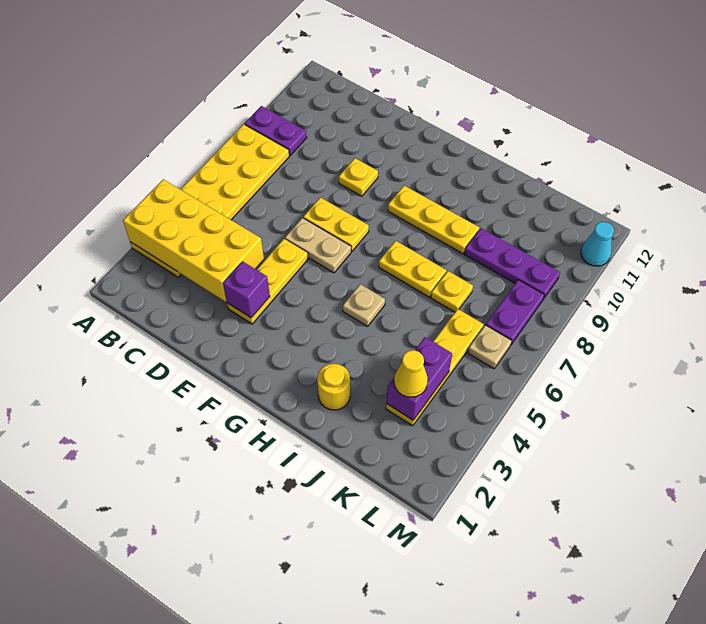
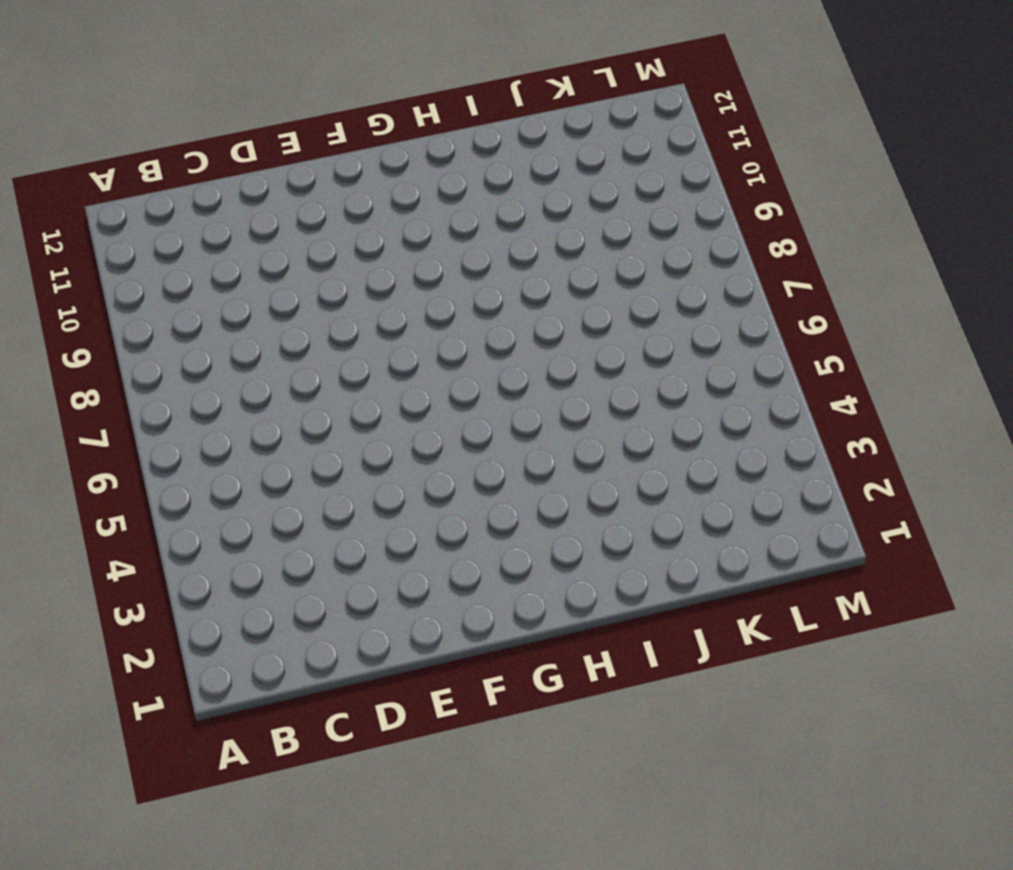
none -> yellow plate A3:B8 level 1
none -> purple plate A9:B9 level 1
none -> yellow plate E3:E5 level 1

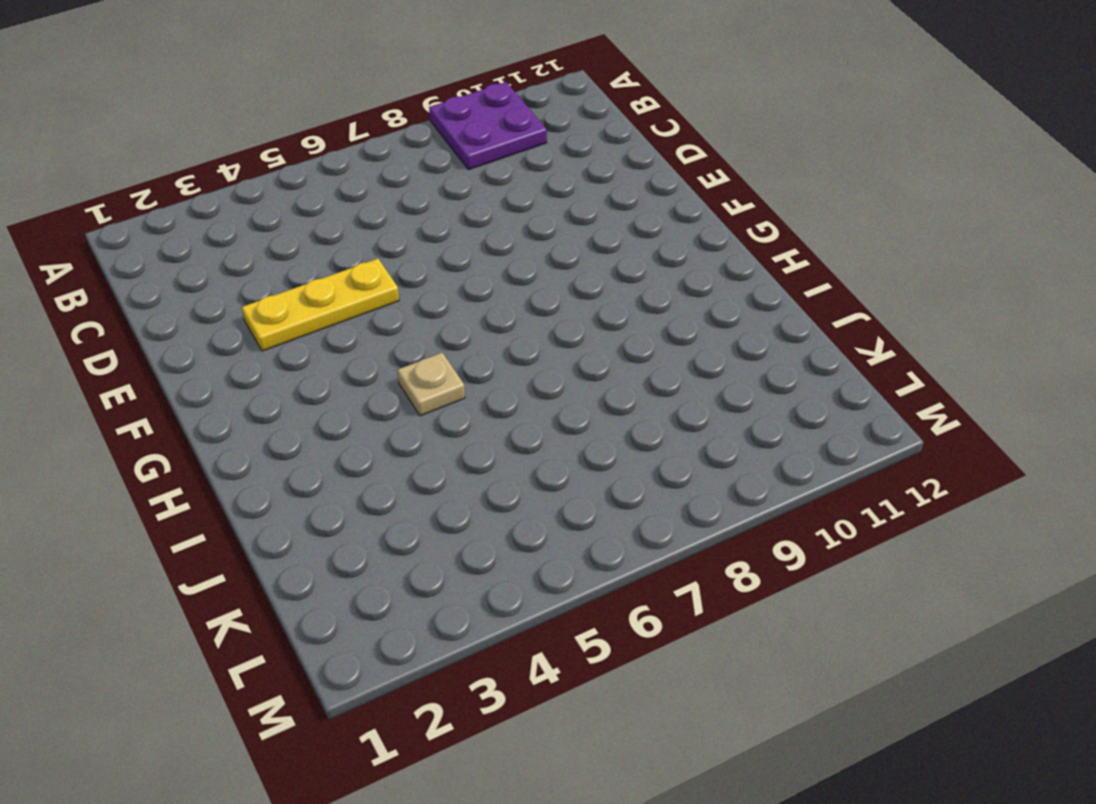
purple plate A9:B10 level 1 -> purple plate A9:B9 level 1
none -> yellow plate A3:B8 level 1
none -> tan plate E6:F6 level 1
none -> yellow plate E7:F7 level 1

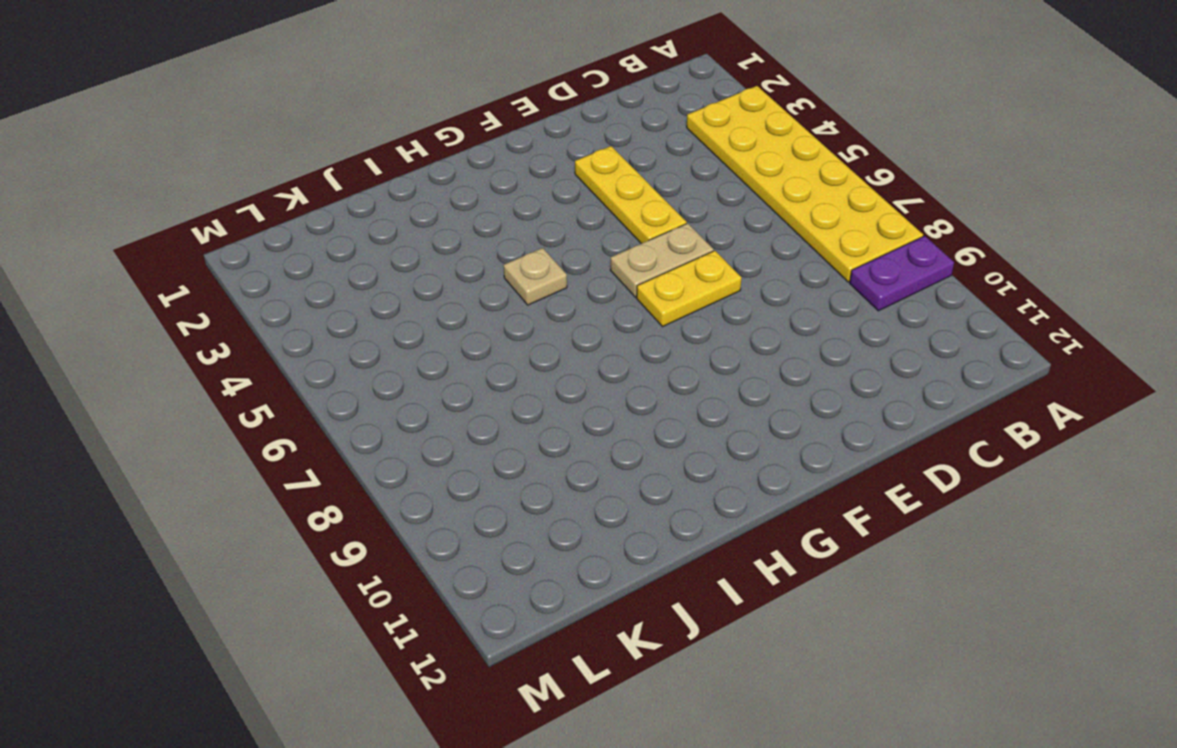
none -> yellow plate E9 level 1
none -> yellow plate G9:I9 level 1
none -> yellow plate H7:I7 level 1

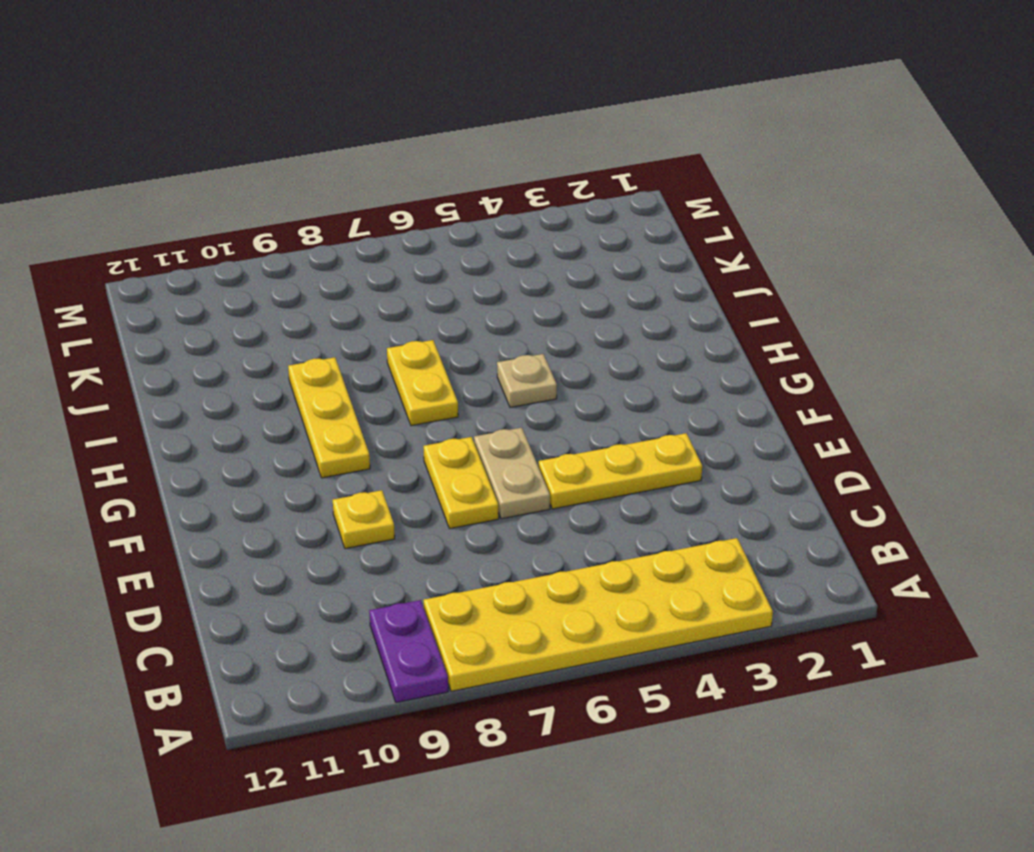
none -> yellow round brick I2 level 1
none -> yellow plate J7 level 1
none -> purple plate J9:L9 level 1

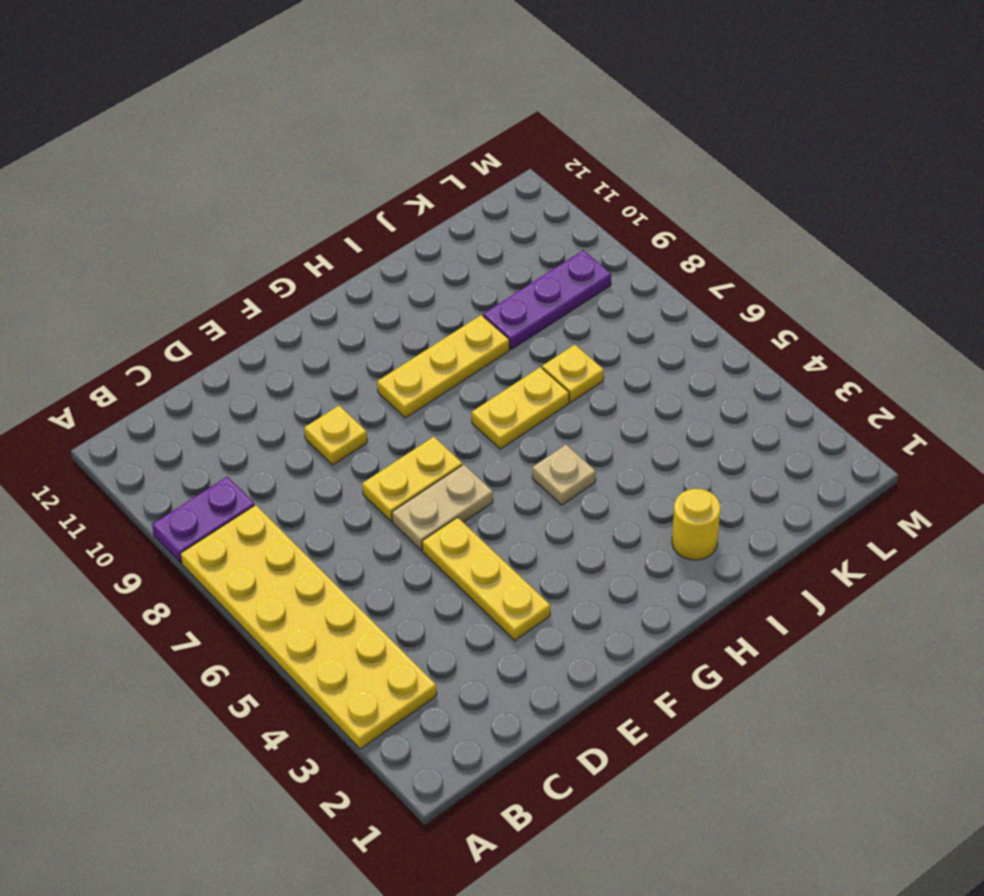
none -> yellow plate K3:K6 level 1
none -> tan plate L6 level 1
none -> purple plate L7:L8 level 1

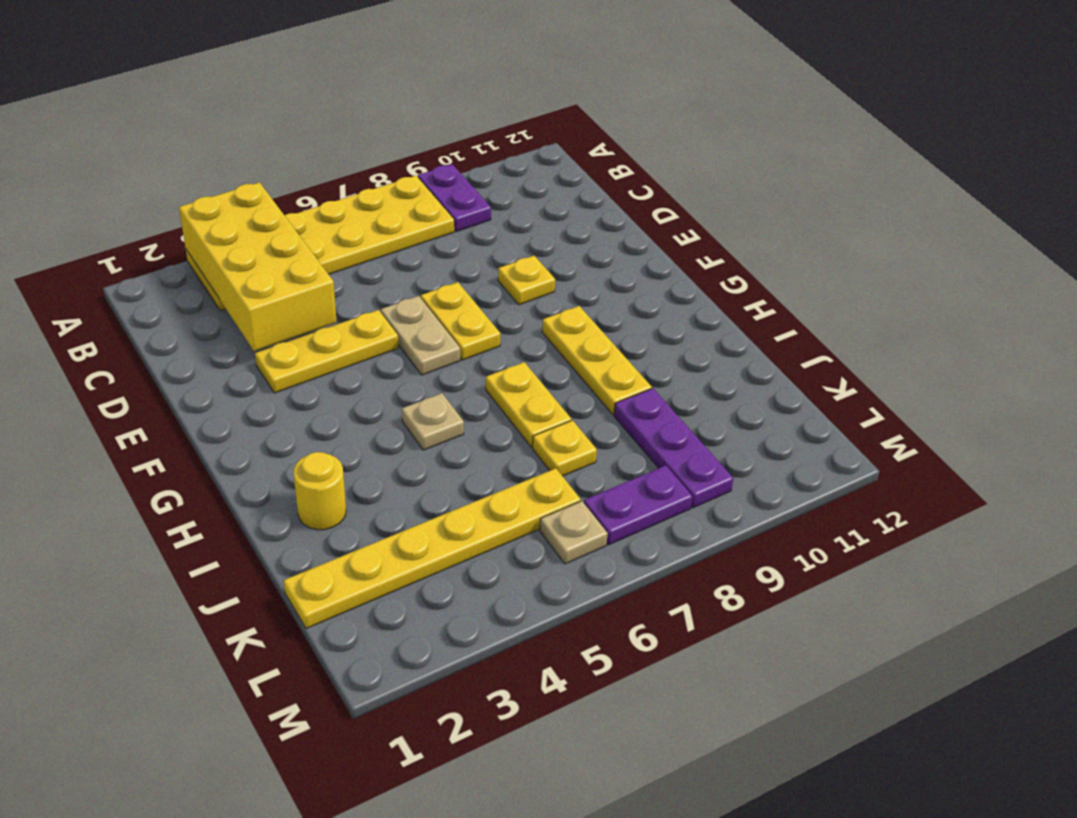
yellow plate K1:K6 level 1 -> yellow plate K3:K6 level 1
none -> cyan cone M11 level 1
none -> purple brick E3 level 2
none -> purple brick K3:K4 level 2

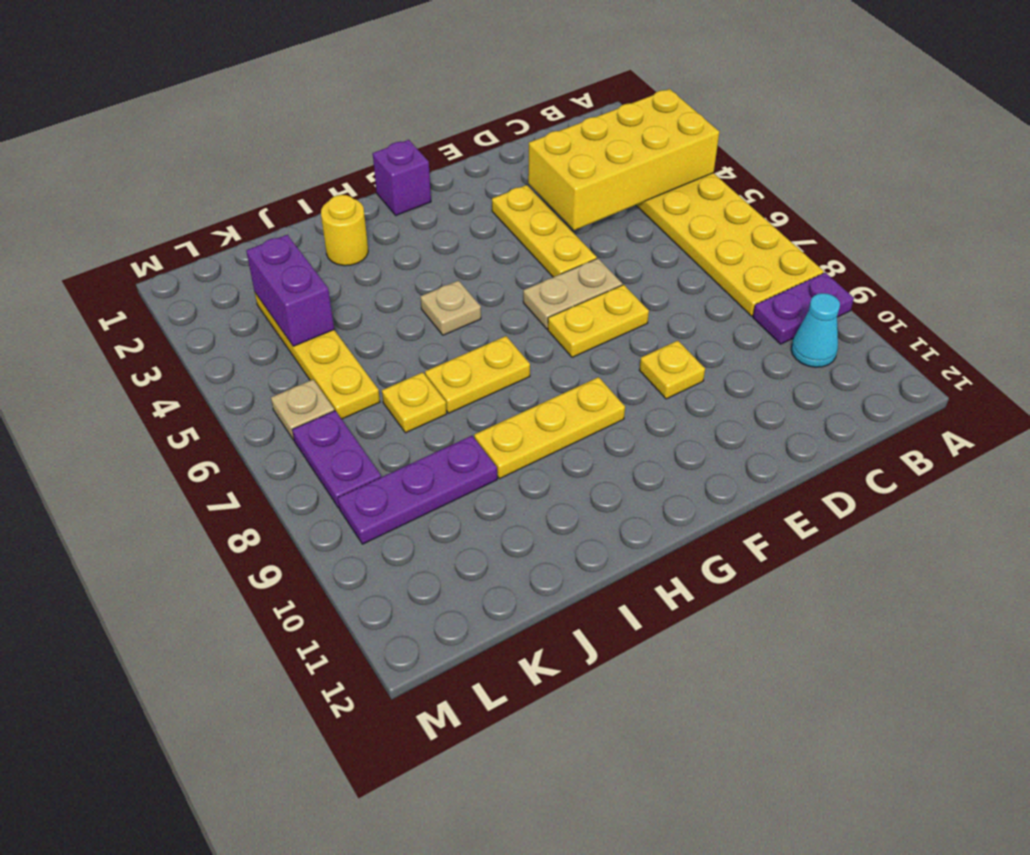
cyan cone B10 level 1 -> cyan cone M11 level 1
purple brick G1 level 1 -> purple brick E3 level 2
none -> yellow cone K3 level 3

